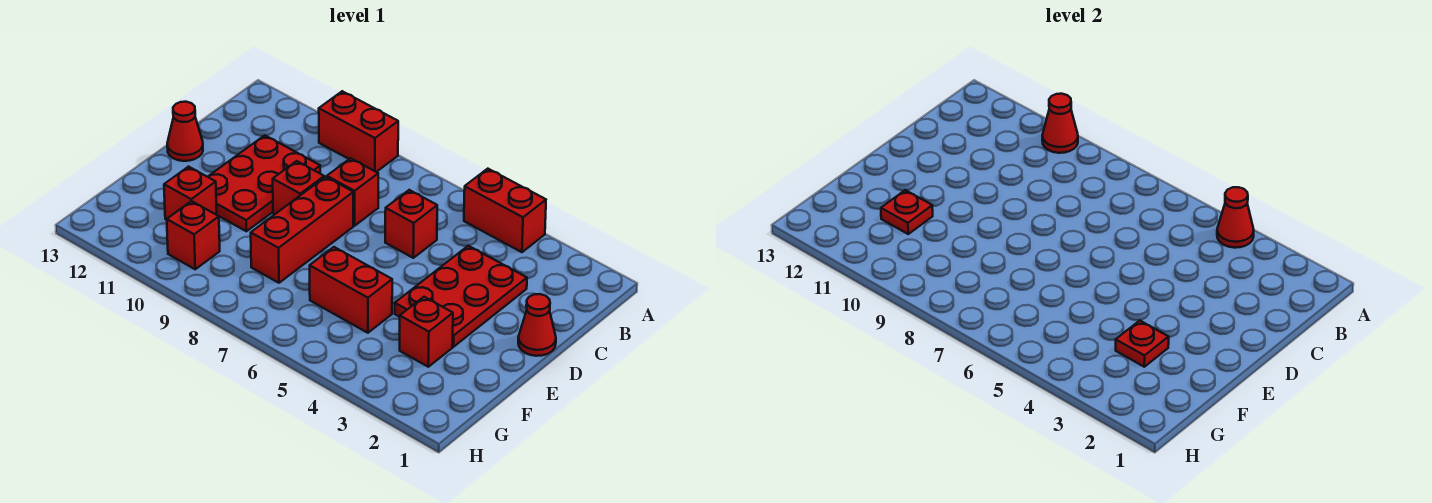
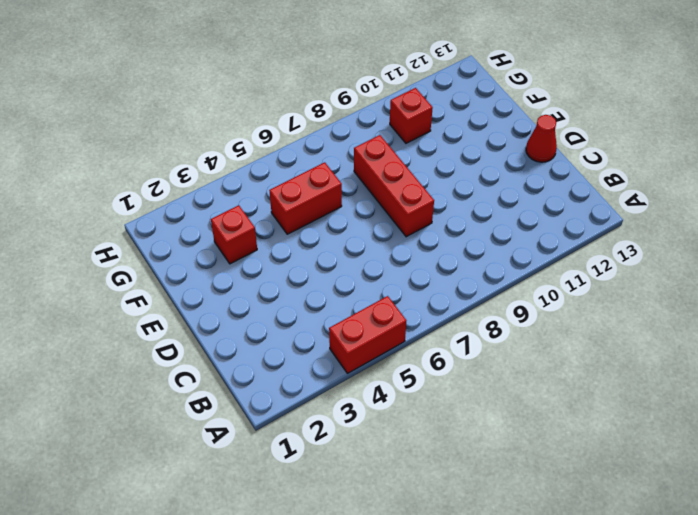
none -> red brick A9:A10 level 1
none -> red plate C3:E4 level 1
none -> red brick C6 level 1

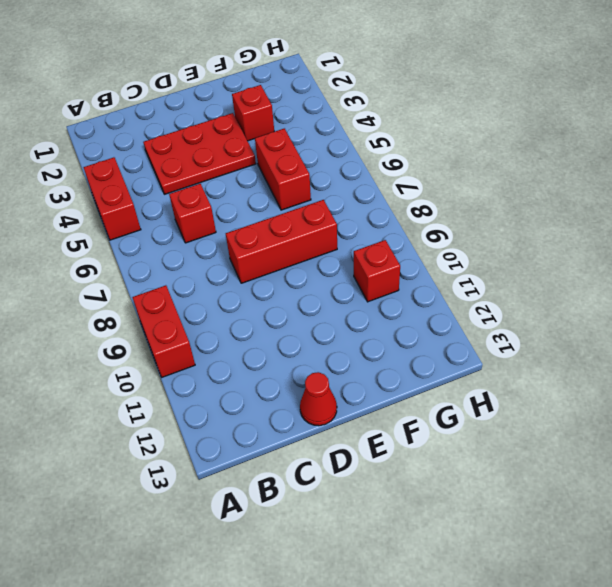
none -> red brick C8 level 1
none -> red plate C10:E11 level 1
none -> red cone D1 level 1

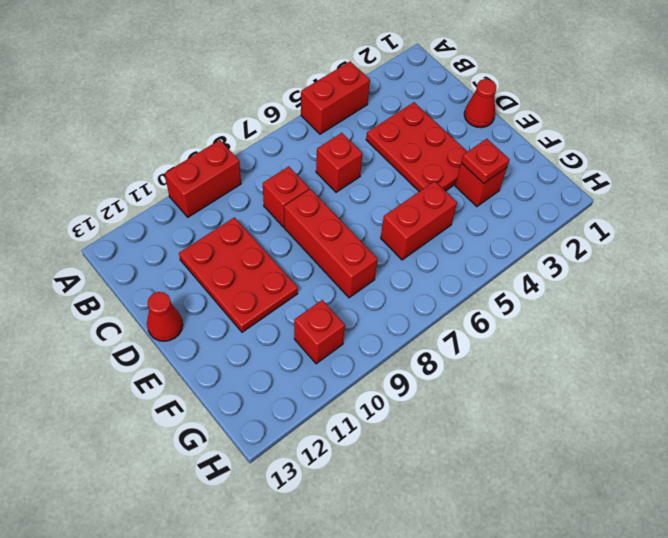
none -> red brick D9 level 1
none -> red brick F11 level 1
none -> red cone A4 level 2

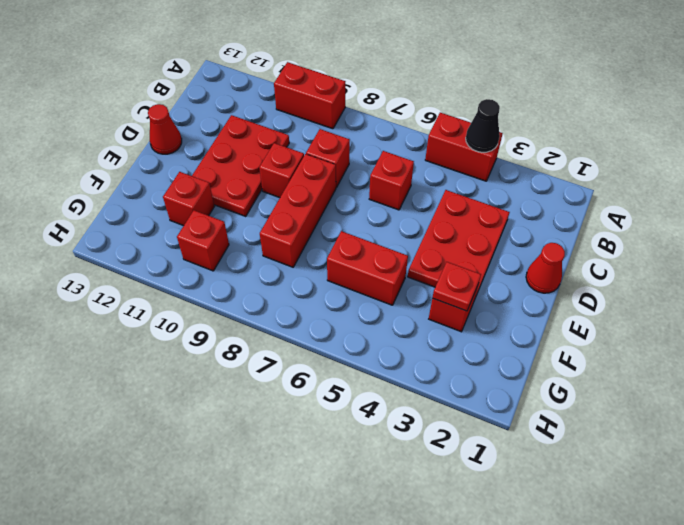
black cone A4 level 2 -> red cone A4 level 2
none -> red cone A10 level 2
none -> red plate F11 level 2

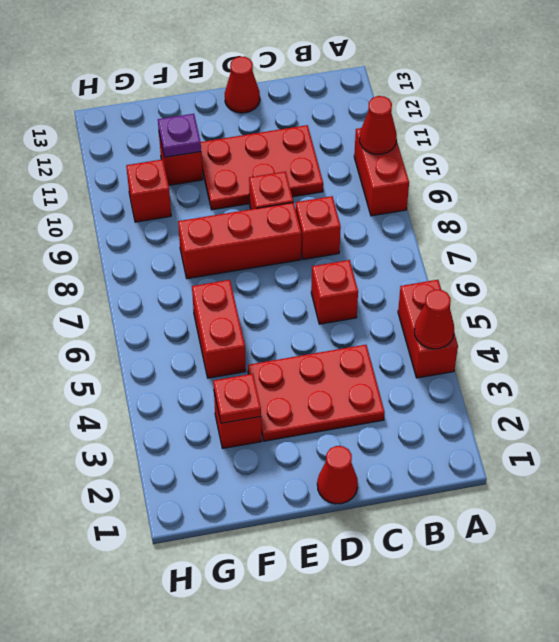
purple plate F11 level 2 -> red plate F11 level 2

